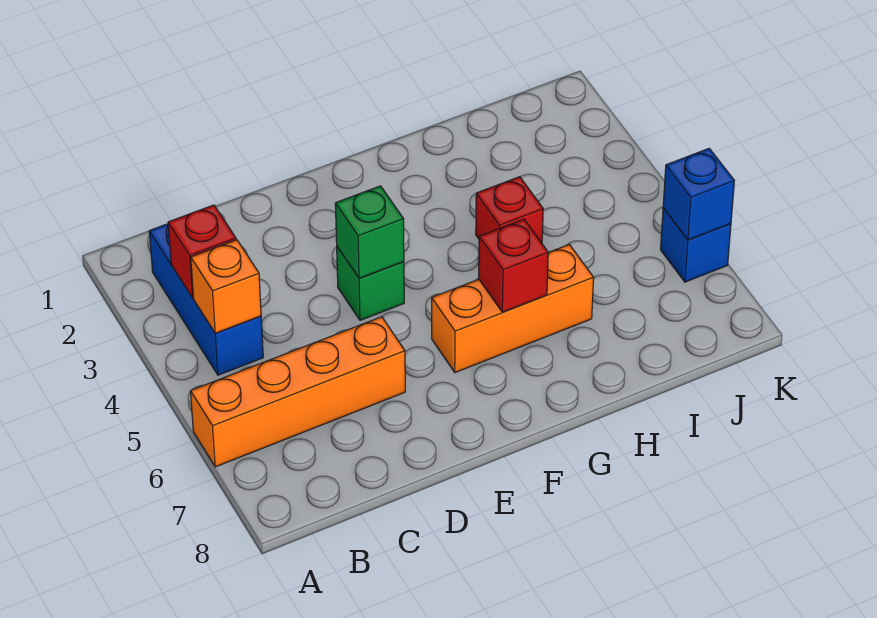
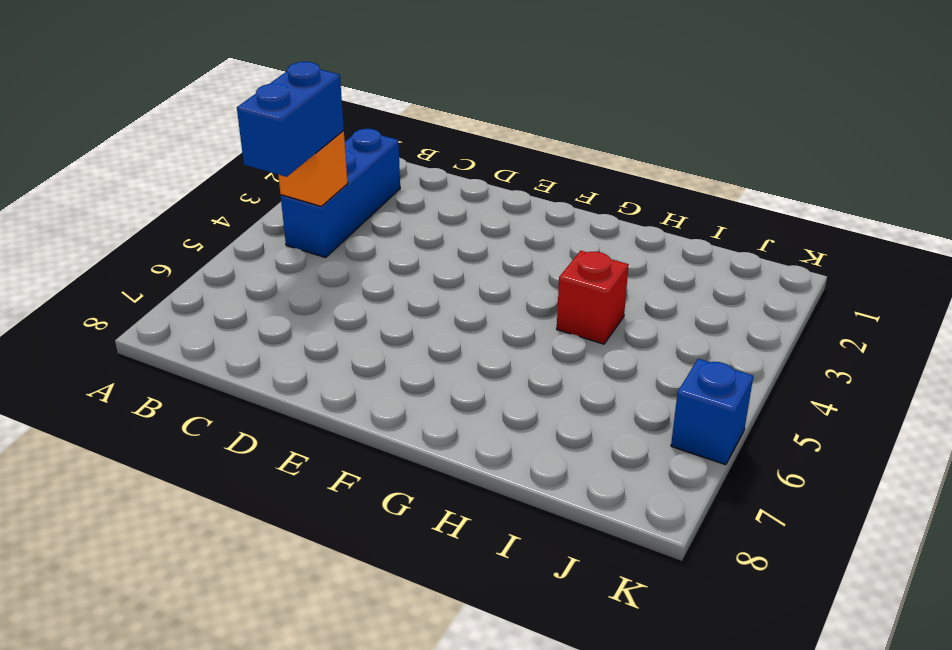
blue brick B4:B5 level 3 -> none
none -> orange brick A6:D6 level 1
none -> green brick E4 level 1

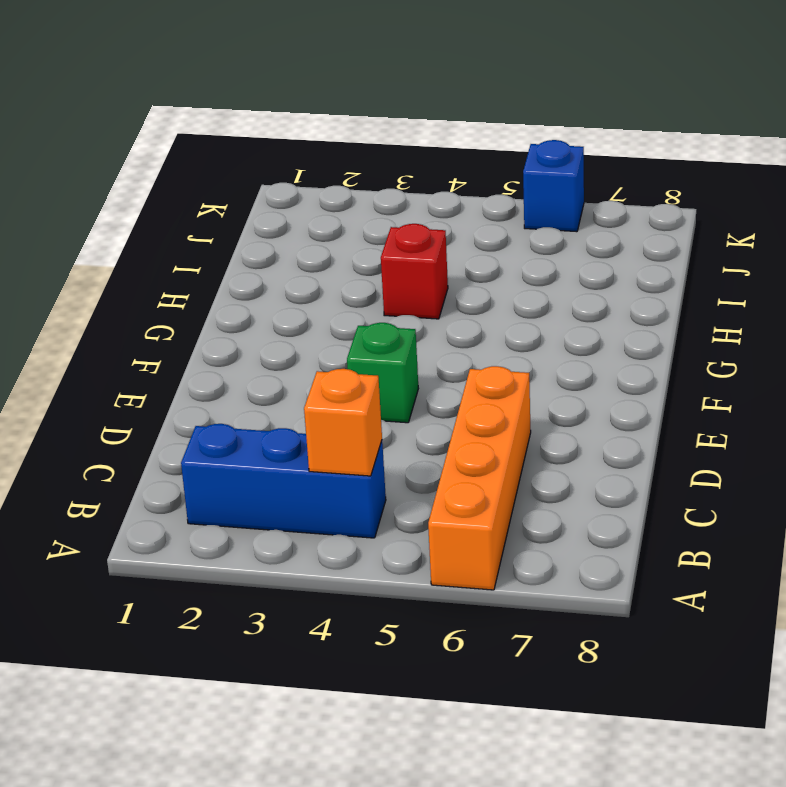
none -> orange brick F6:H6 level 1
none -> red brick B3 level 2

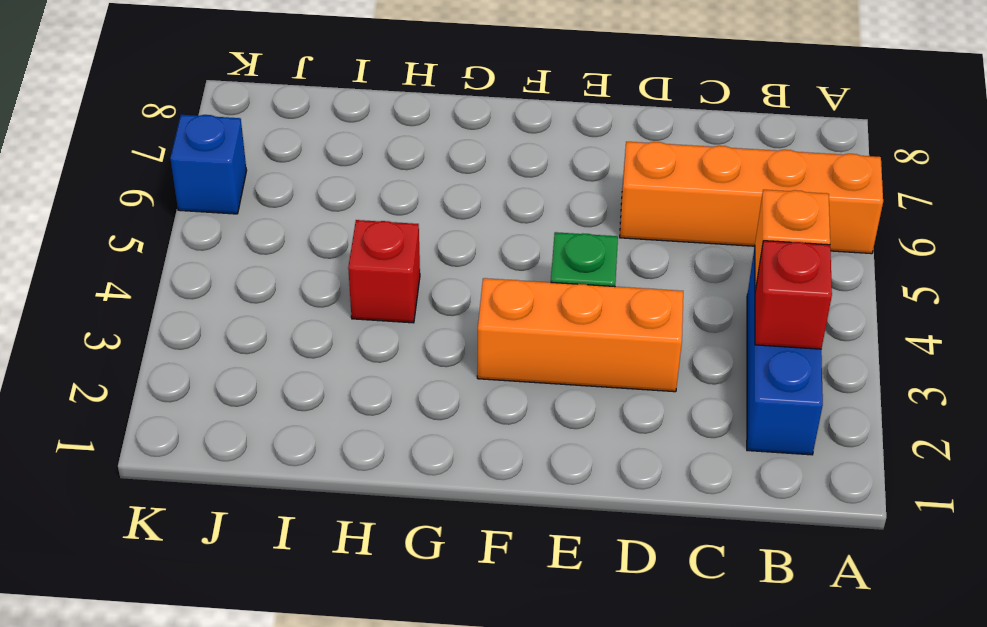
orange brick D3:F3 level 1 -> orange brick F6:H6 level 1
none -> green brick E4 level 2
none -> red brick G6 level 2

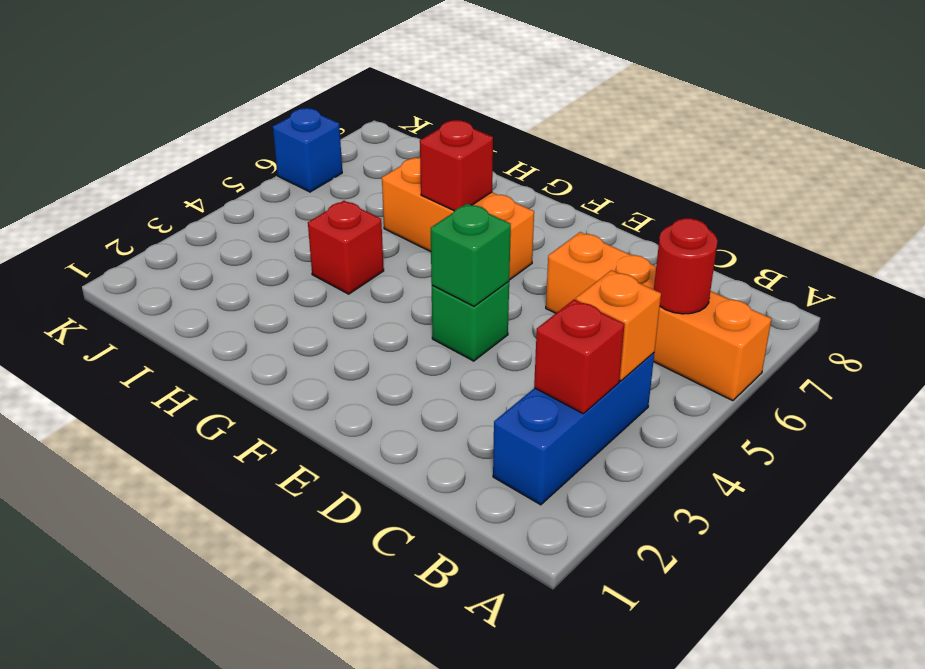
red round brick B6 level 2 -> none
none -> blue brick K6 level 2

